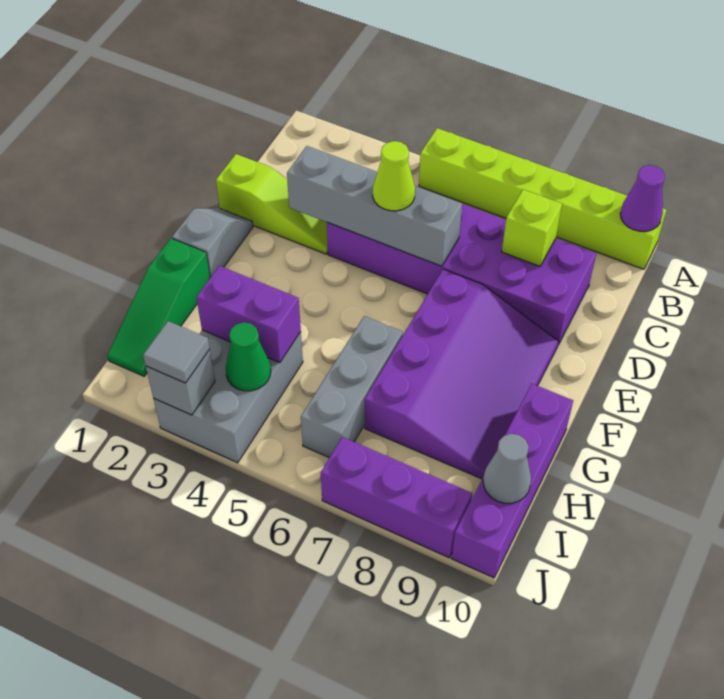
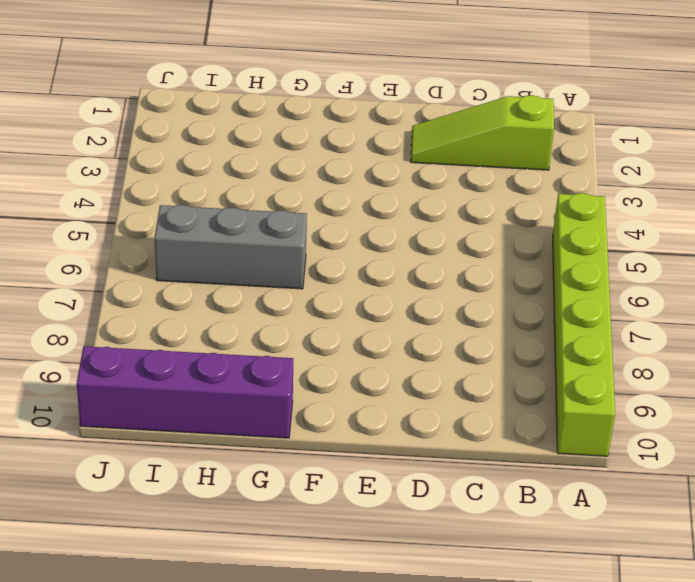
lime slope B2:D2 level 1 top B -> lime slope D1:D3 level 1 top 1
none -> purple brick C4:D9 level 1
none -> grey slope E1:F1 level 1 top F
none -> purple slope E7:H9 level 1 top 7

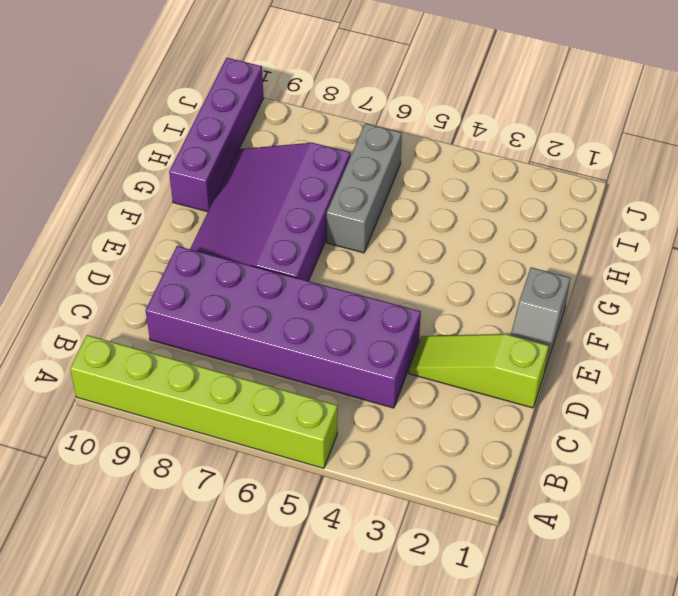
none -> green slope G1:I1 level 1 top G
none -> grey brick H3:J4 level 1
none -> purple brick J7:J9 level 1

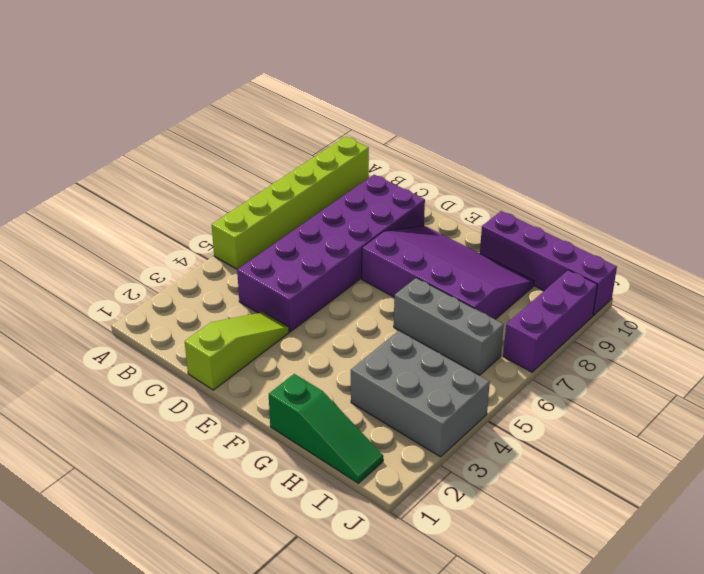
none -> grey slope E1:F1 level 1 top F
none -> purple cone A10 level 2
none -> lime brick C8 level 2

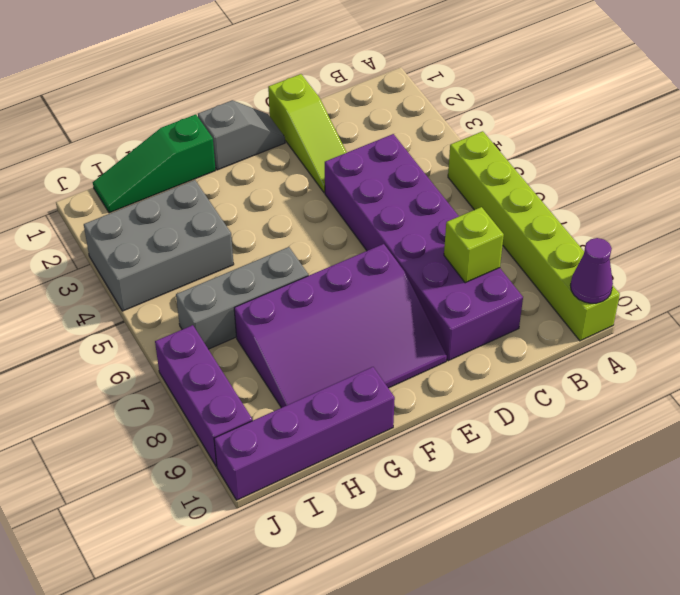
none -> grey brick D3:D6 level 2
none -> purple brick H3:H4 level 2
none -> green cone I4 level 2

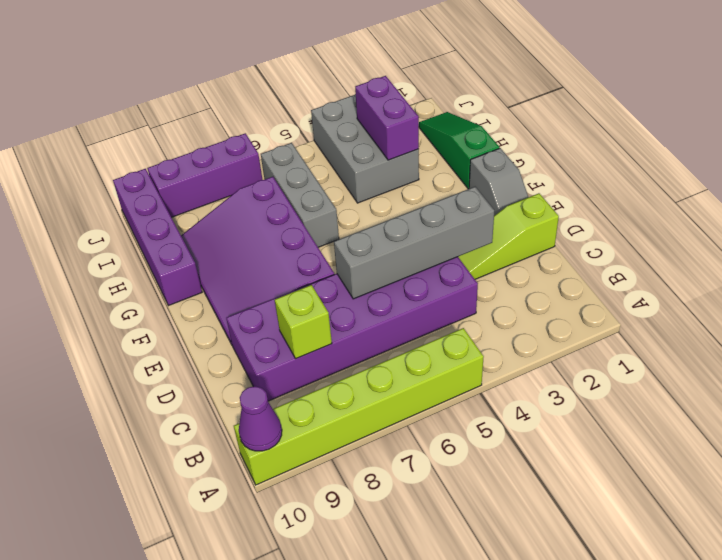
purple brick H3:I3 level 2 -> purple brick H3:H4 level 2
none -> green cone I4 level 2
none -> grey cone I10 level 2
none -> grey brick J3 level 2

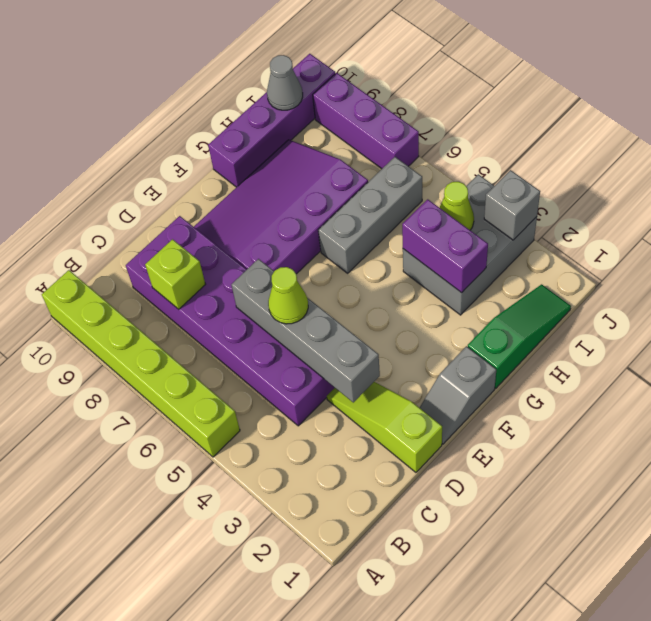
lime cone I4 level 2 -> green cone I4 level 2
none -> purple cone A10 level 2
none -> grey tile J3 level 3

